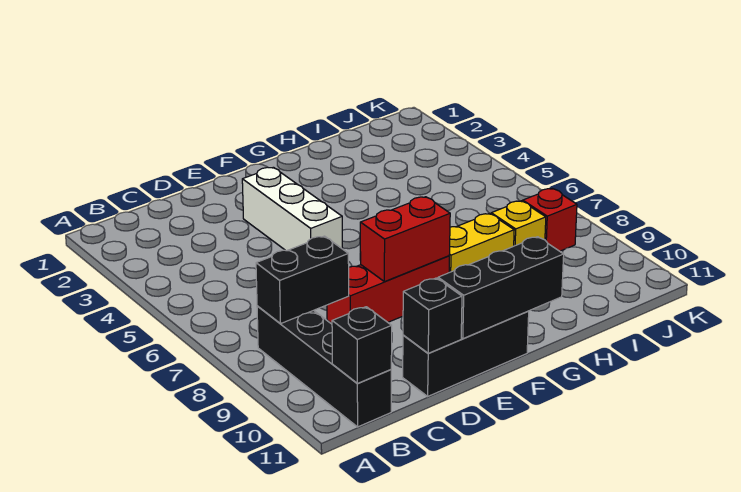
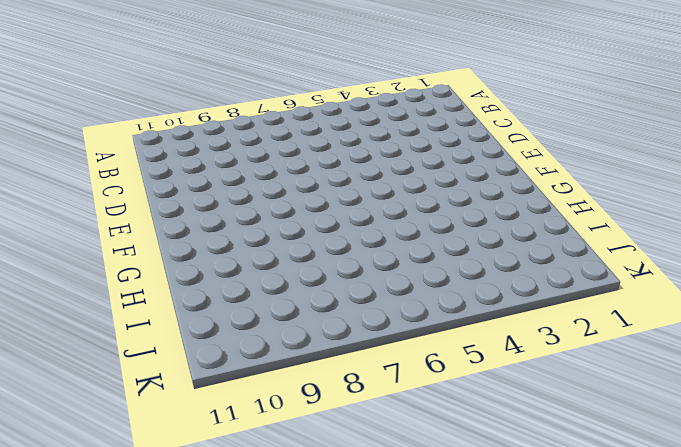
none -> black brick B8:B11 level 1
none -> red brick D8:F8 level 1
none -> black brick D11:F11 level 1

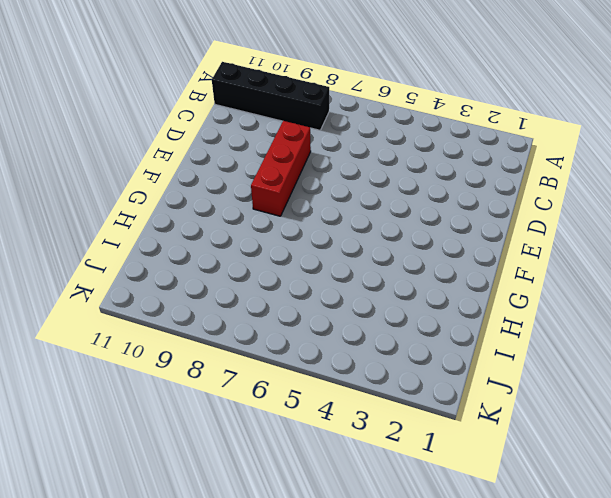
none -> black brick D11:F11 level 1
none -> white brick E3:E5 level 1
none -> yellow brick G8:H8 level 1

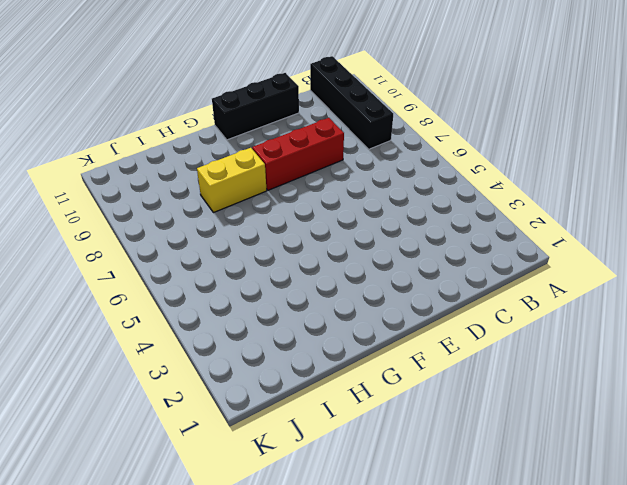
none -> white brick E3:E5 level 1
none -> yellow brick I8 level 1
none -> red brick J8 level 1

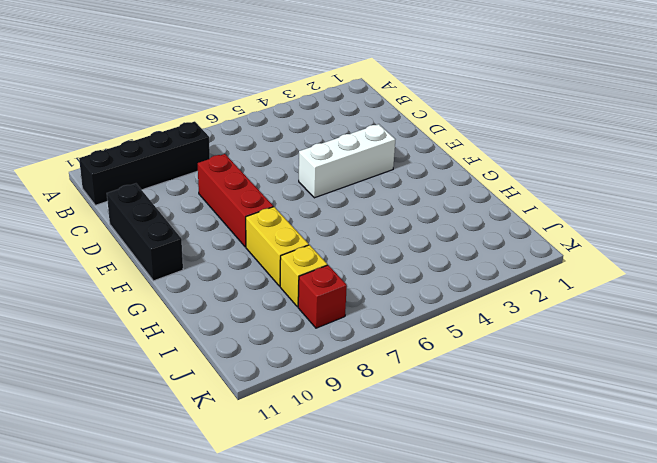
none -> black brick B8:C8 level 2
none -> black brick B11 level 2
none -> black brick D11 level 2

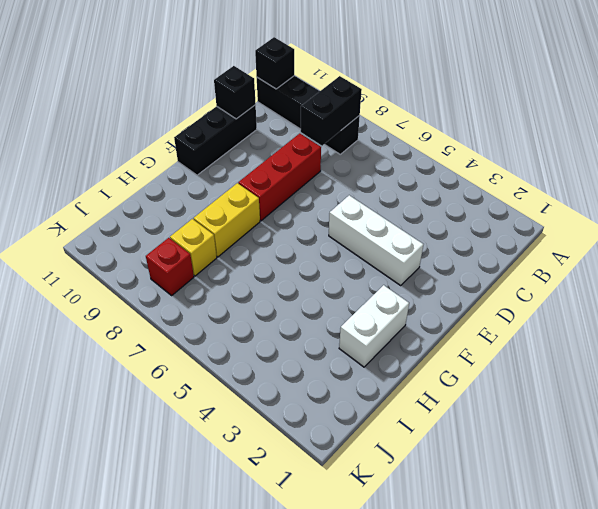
white brick G2:H2 level 1 -> none
none -> red brick E8:F8 level 2
none -> black brick E11:G11 level 2

